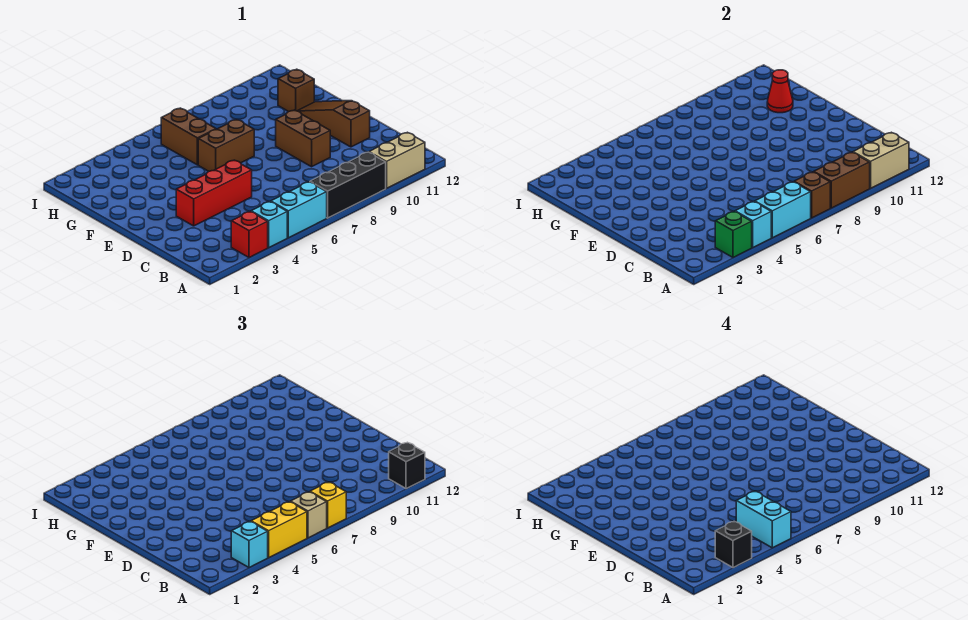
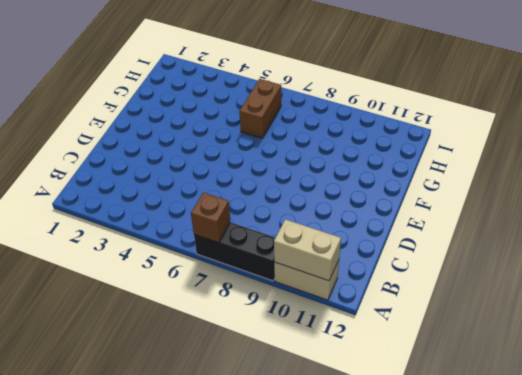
none -> red brick A3 level 1
none -> cyan brick A4 level 1
none -> cyan brick A5:A6 level 1

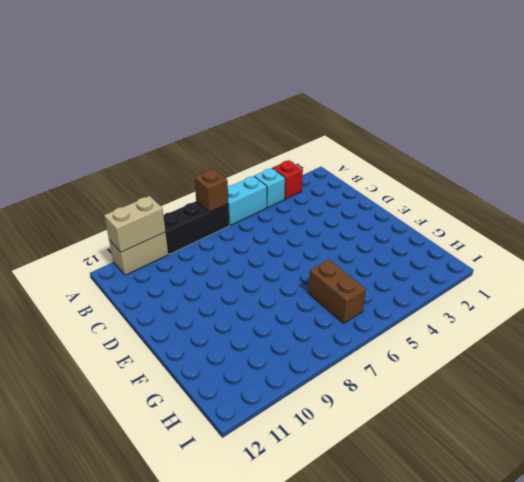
none -> red brick D3:D5 level 1
none -> brown brick D9:E9 level 1
none -> brown slope D11:F11 level 1 top D

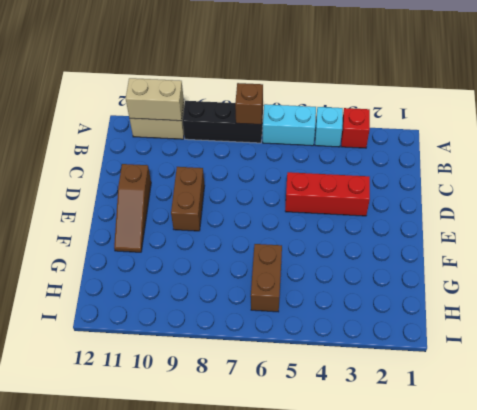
none -> brown brick F6:F7 level 1
none -> brown brick G11 level 1
none -> green brick A3 level 2

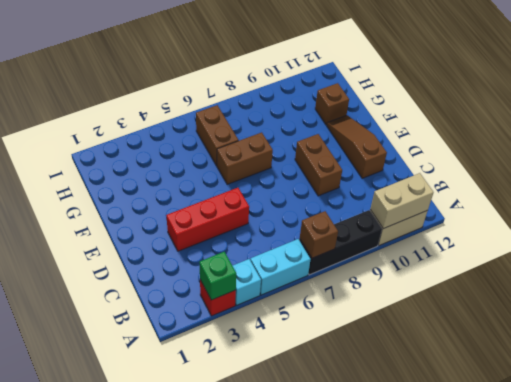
none -> cyan brick A4 level 2
none -> cyan brick A5:A6 level 2
none -> brown brick A8:A9 level 2

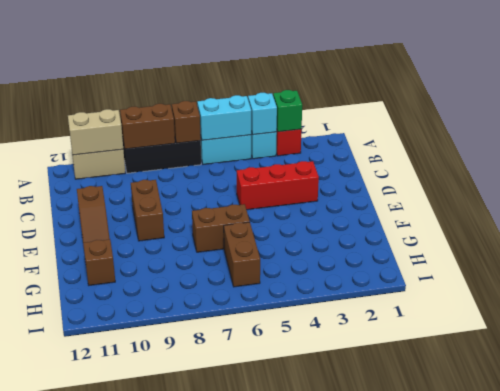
none -> red cone G11 level 2
none -> cyan brick A3 level 3
none -> yellow brick A4:A5 level 3

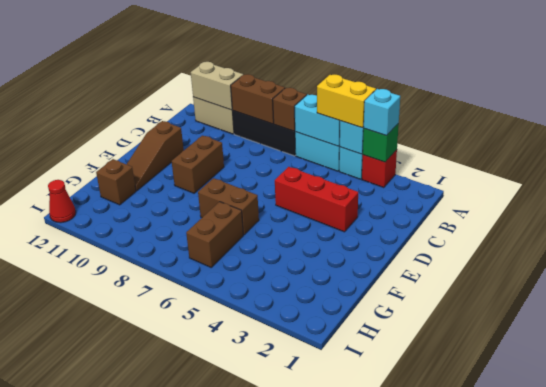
red cone I12 level 1 -> red cone G11 level 2
none -> tan brick A6 level 3
none -> yellow brick A7 level 3
none -> black brick A11 level 3

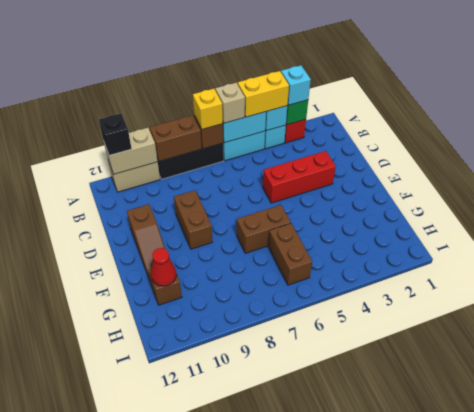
none -> black brick A3 level 4
none -> cyan brick A5:B5 level 4

